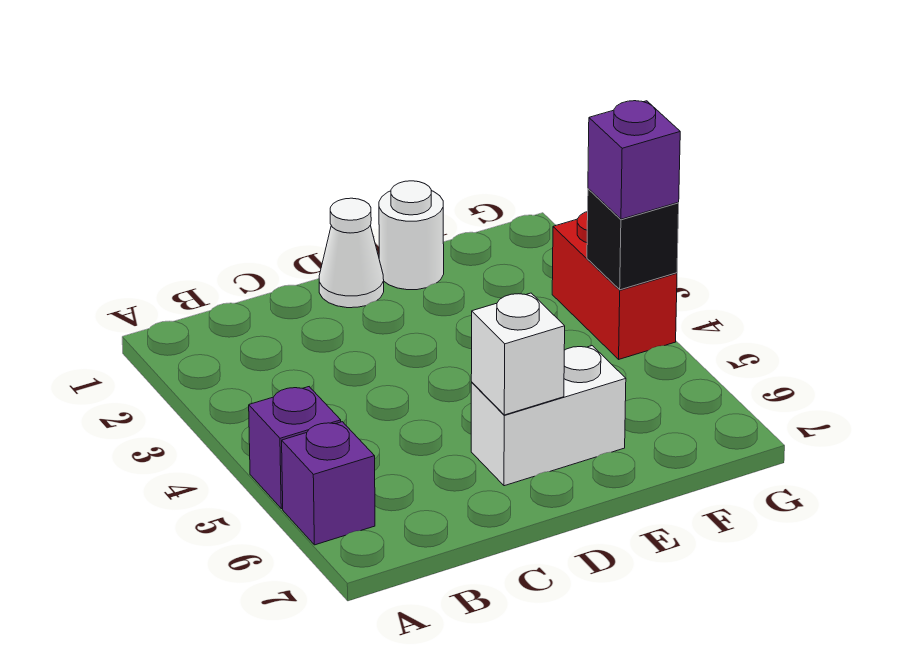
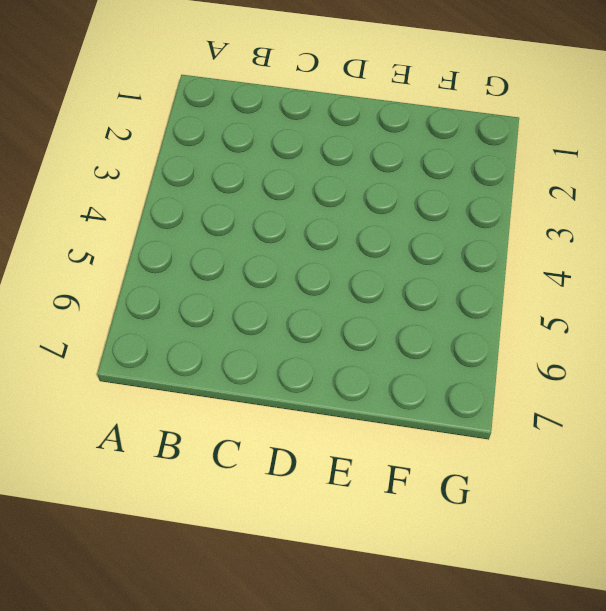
none -> purple brick A5 level 1
none -> purple brick A6 level 1

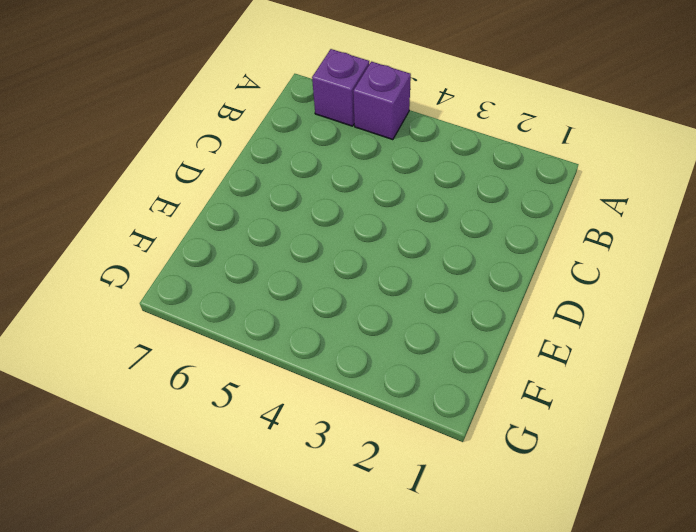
none -> white cone D1 level 1
none -> white brick D6:E6 level 1

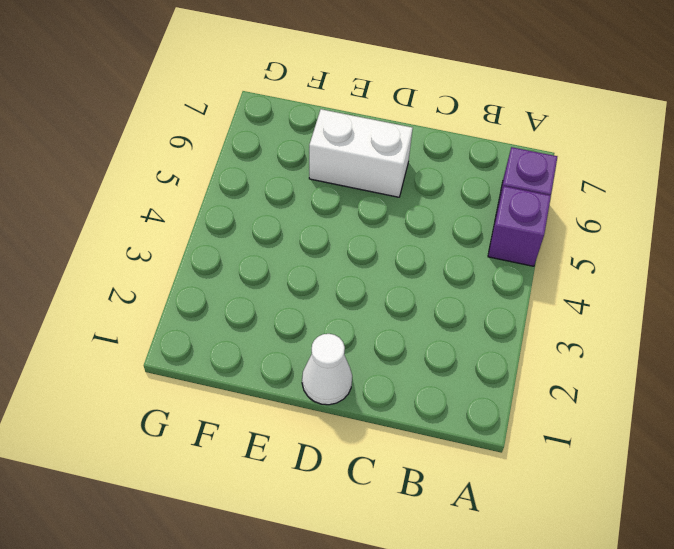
none -> white round brick E1 level 1
none -> red brick G3:G4 level 1

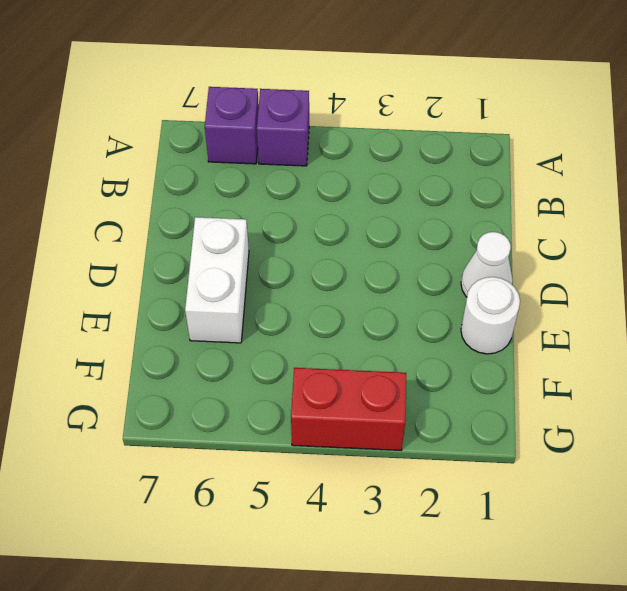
none -> white brick D6 level 2
none -> black brick G4 level 2

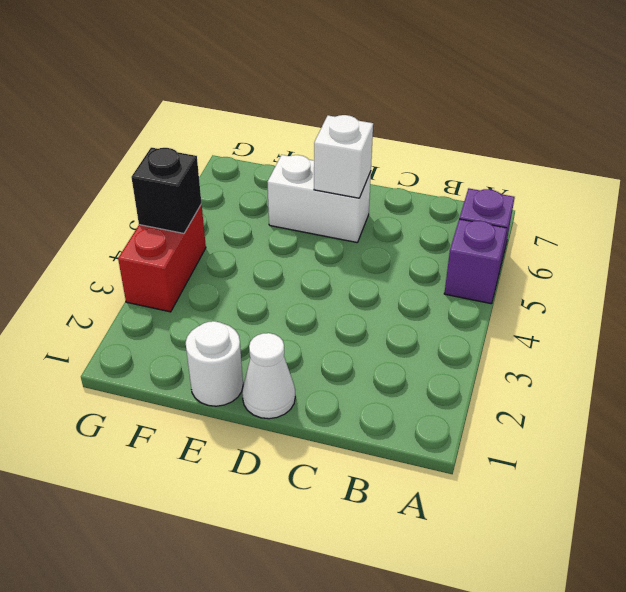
none -> purple brick G4 level 3

